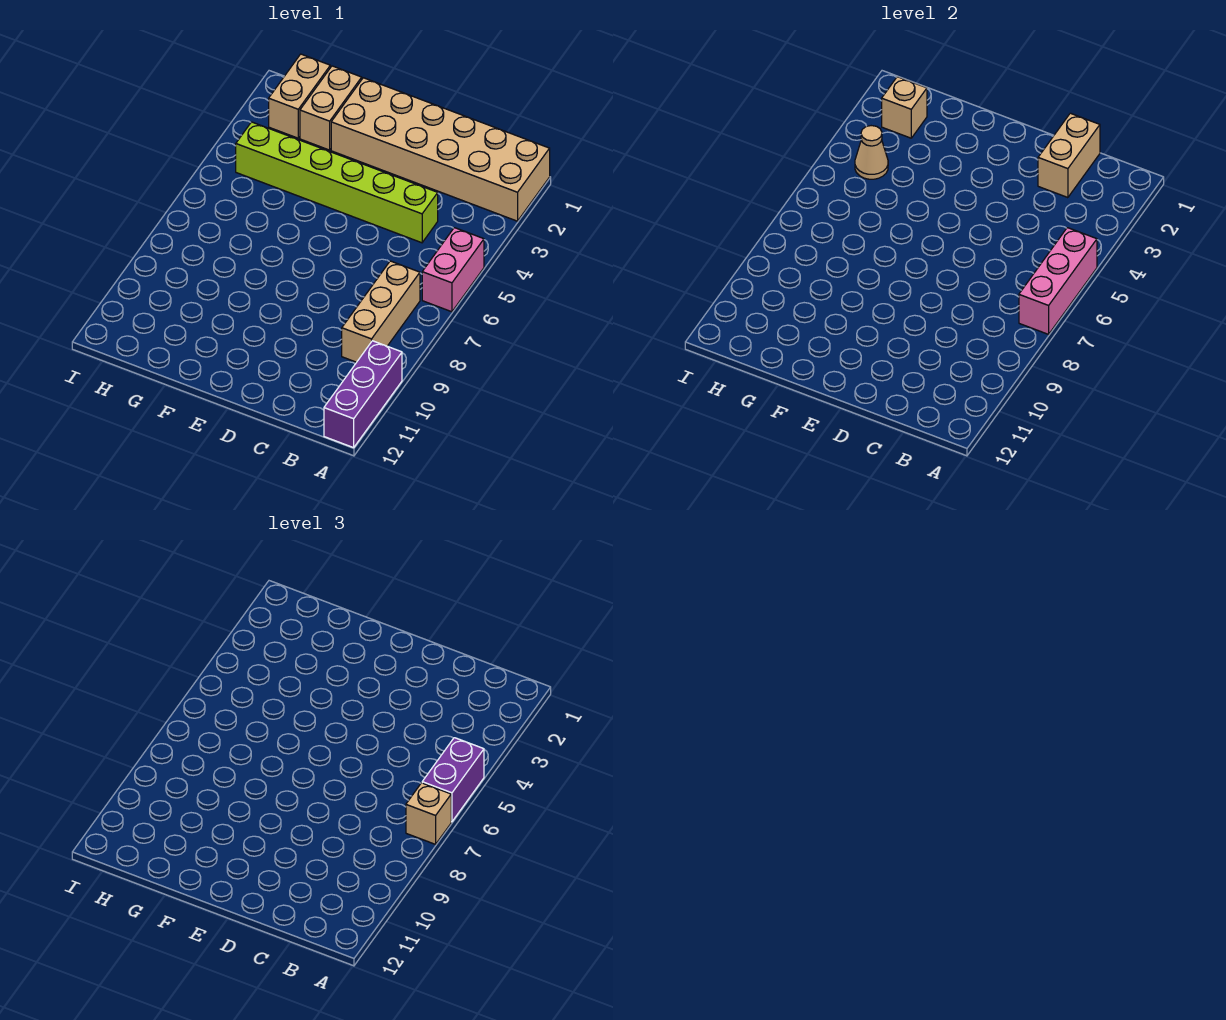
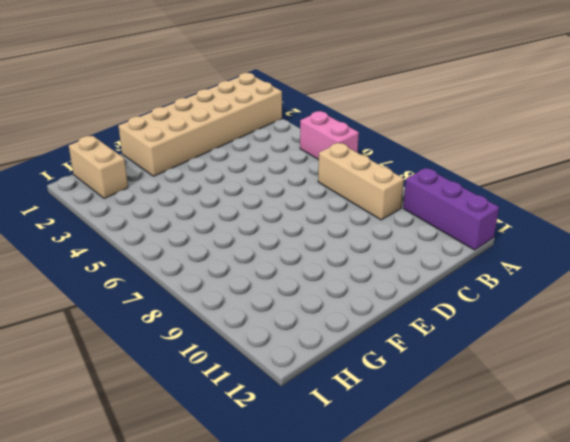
none -> lime brick C4:H4 level 1
none -> tan brick G1:G2 level 1
none -> pink brick A5:A7 level 2

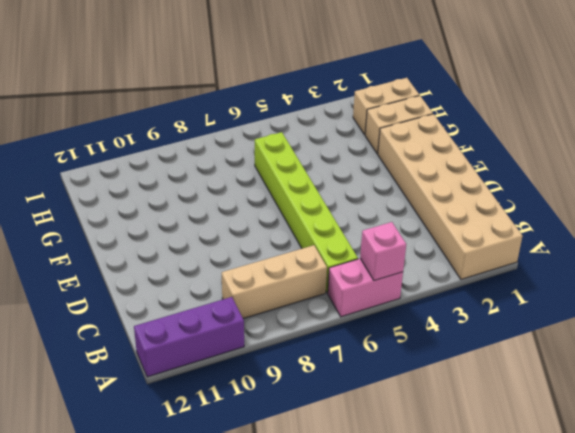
pink brick A5 level 2 -> pink brick A5:A7 level 2
lime brick B6:G6 level 1 -> lime brick C4:H4 level 1
none -> tan brick C1:C2 level 2
none -> tan brick H2 level 2
none -> tan cone H4 level 2

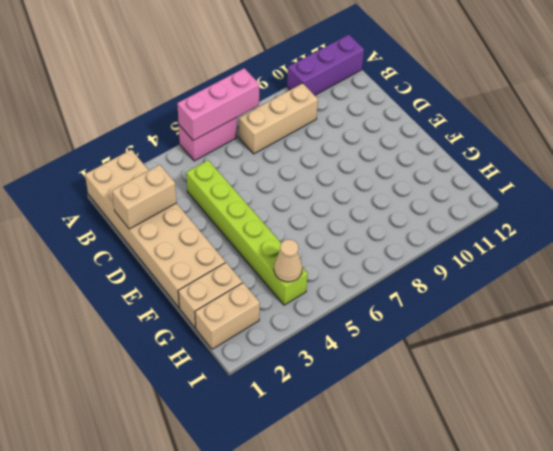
none -> tan brick H2 level 2
none -> purple brick A5:A6 level 3
none -> tan brick A7 level 3

